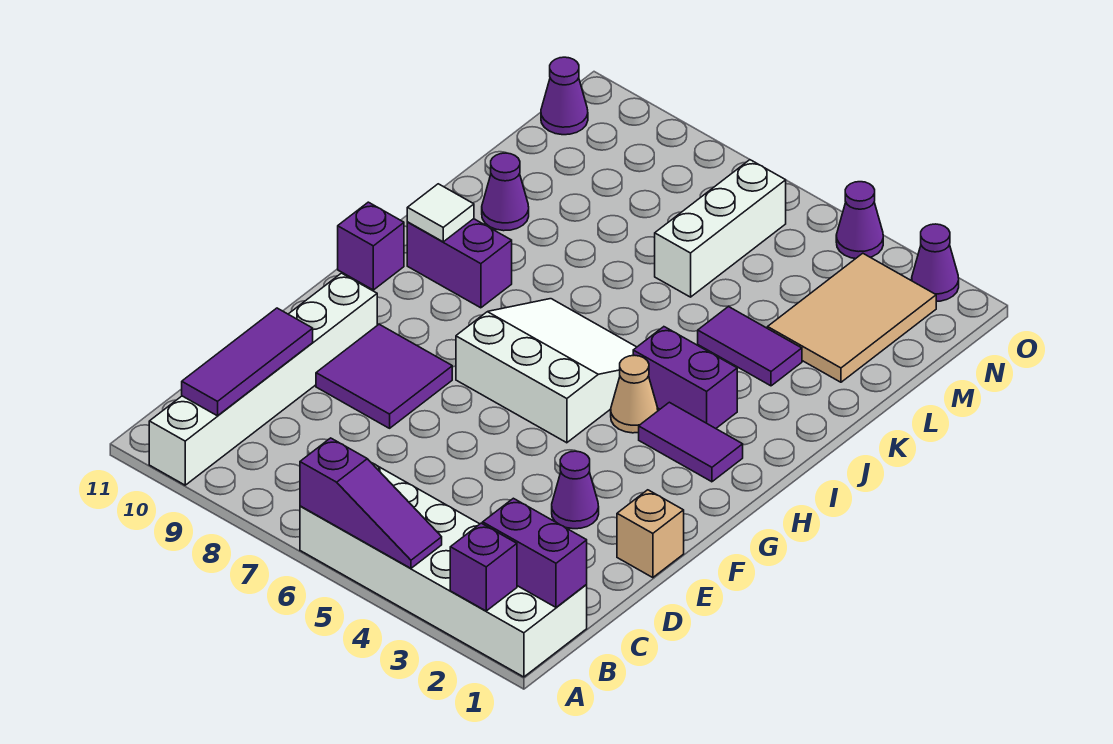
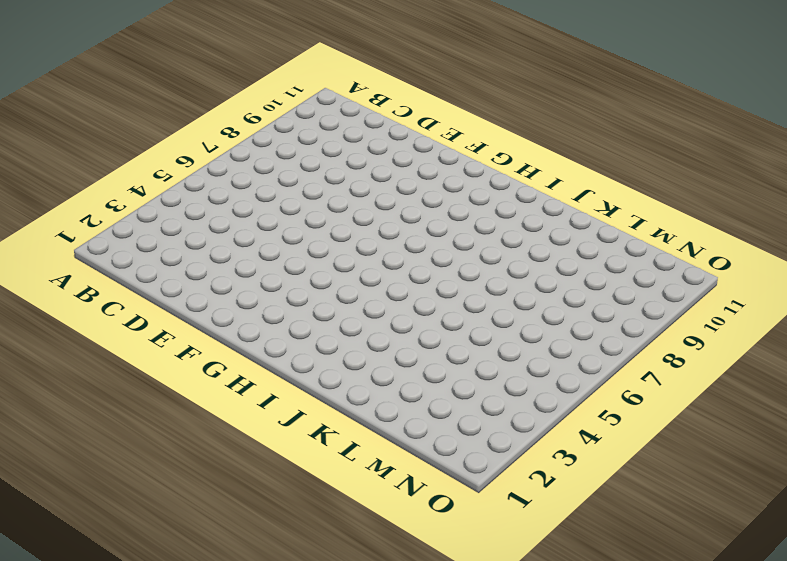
none -> white brick A1:B6 level 1
none -> white brick A10:F10 level 1
none -> tan brick E1 level 1

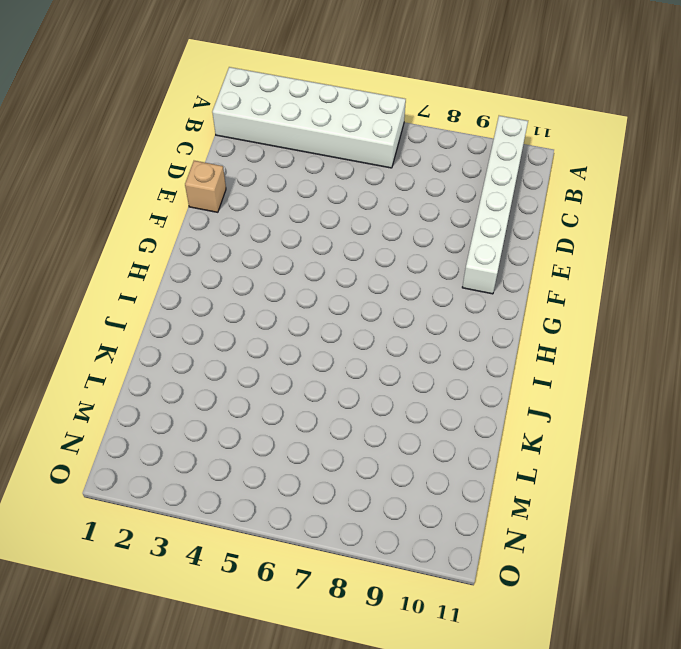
none -> purple cone E3 level 1
none -> purple tile E8:F9 level 1
none -> white slope G5:I7 level 1 top G

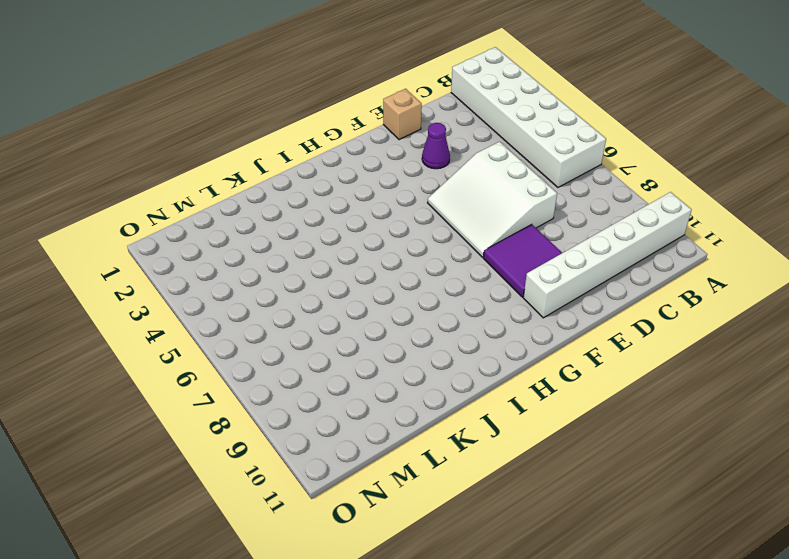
white slope D5:F7 level 1 top D -> white slope G5:I7 level 1 top G
none -> purple tile H2:H3 level 1
none -> tan cone H4 level 1
none -> purple brick H11 level 1

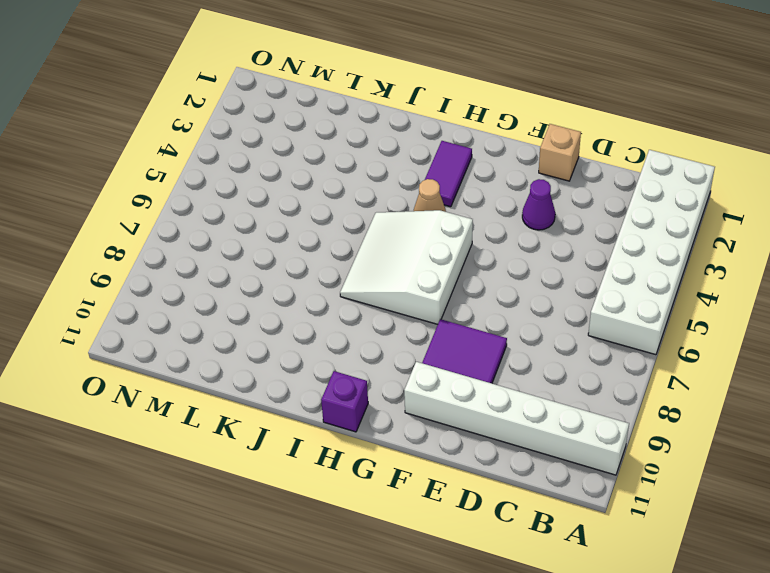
none -> purple brick I3:I4 level 1
none -> purple brick I9:I10 level 1
none -> purple tile K3:K4 level 1

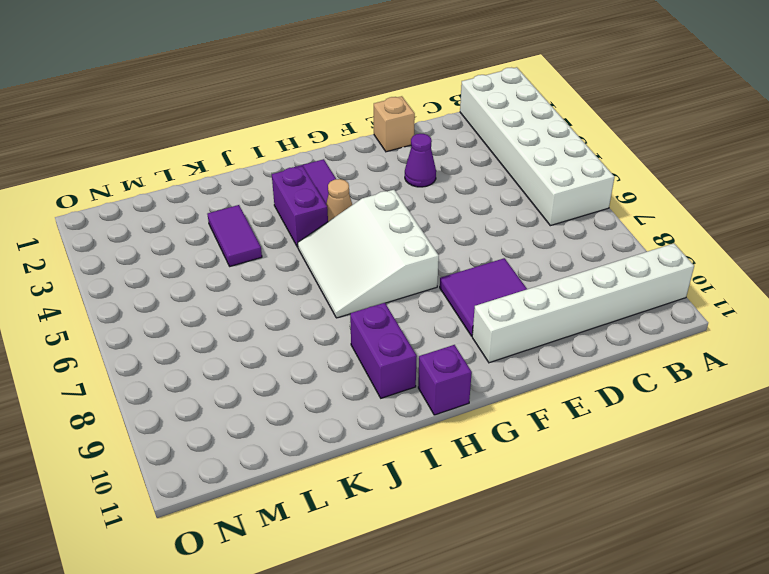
none -> purple cone K10 level 1
none -> tan tile L2:N3 level 1
none -> white brick L6:N6 level 1

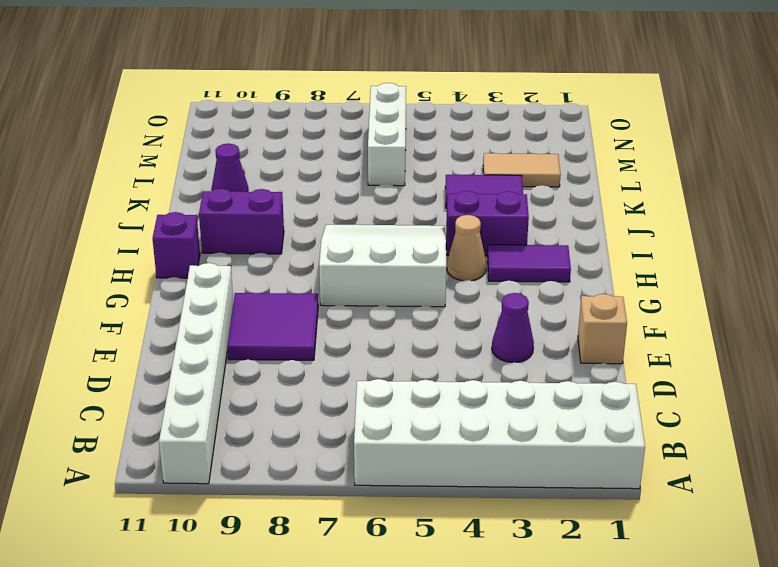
tan tile L2:L3 level 1 -> tan tile L2:N3 level 1
none -> purple cone N11 level 1
none -> purple cone O2 level 1
none -> purple cone O4 level 1

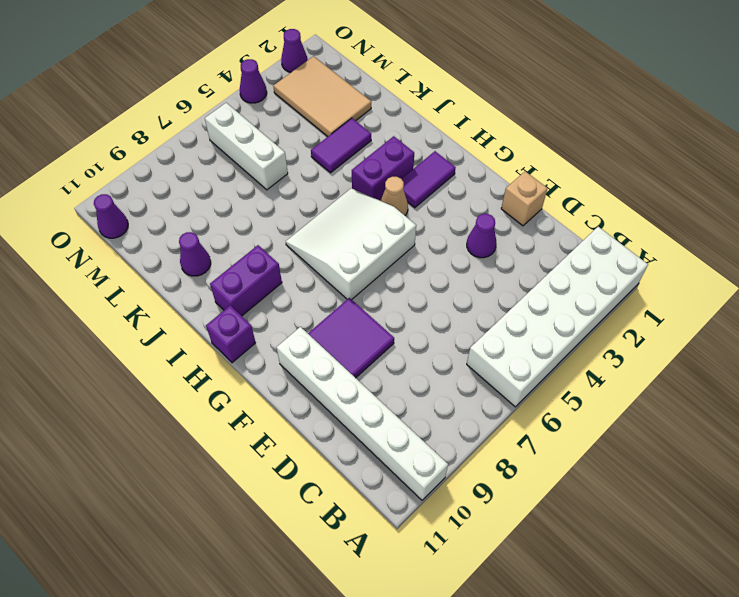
none -> purple brick A2 level 2
none -> purple slope A4:A6 level 2 top 6
none -> purple brick B1:B2 level 2

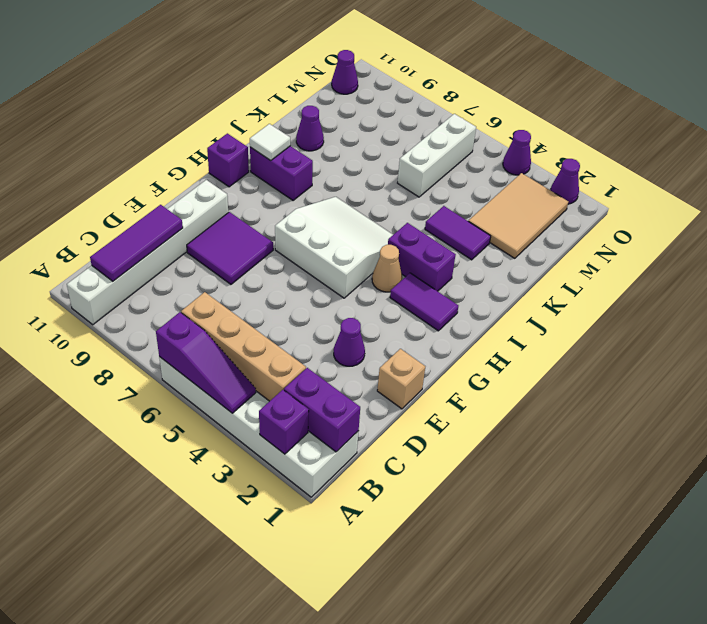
tan brick B3:B6 level 2 -> none

